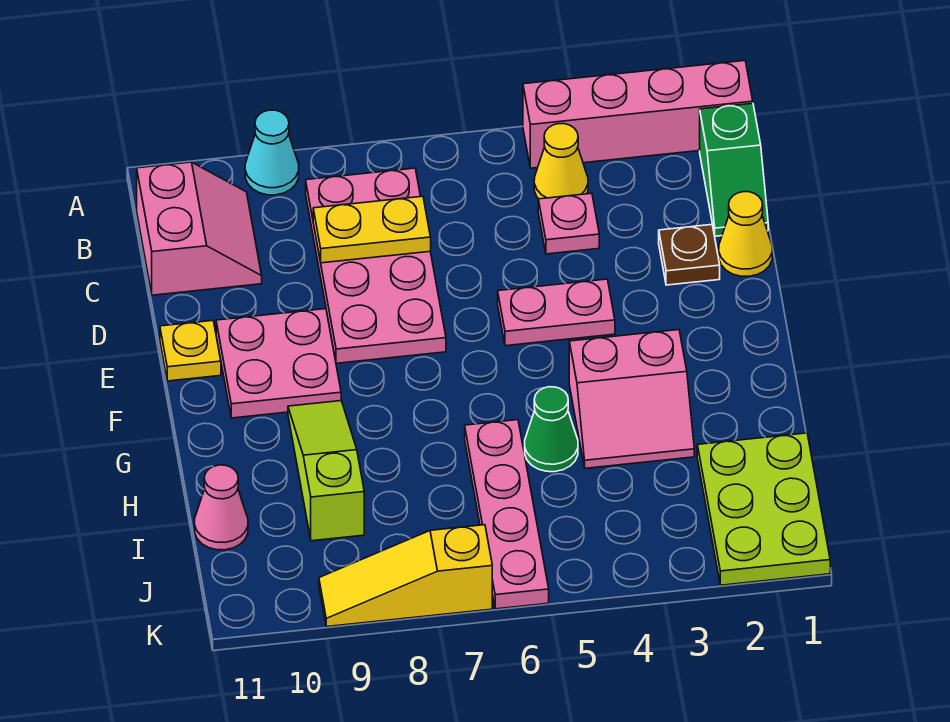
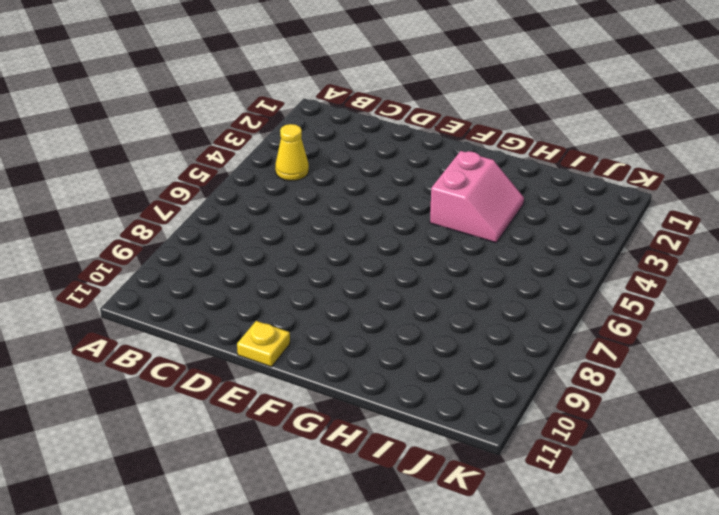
none -> pink brick A1:A4 level 1
none -> cyan cone A9 level 1
none -> green slope B1:C1 level 1 top B

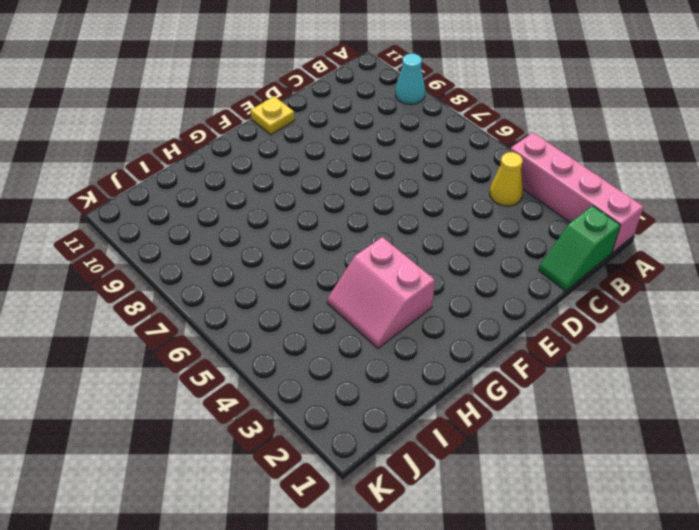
none -> pink plate B7:E8 level 1
none -> pink slope B10:C11 level 1 top 11
none -> pink plate C4 level 1

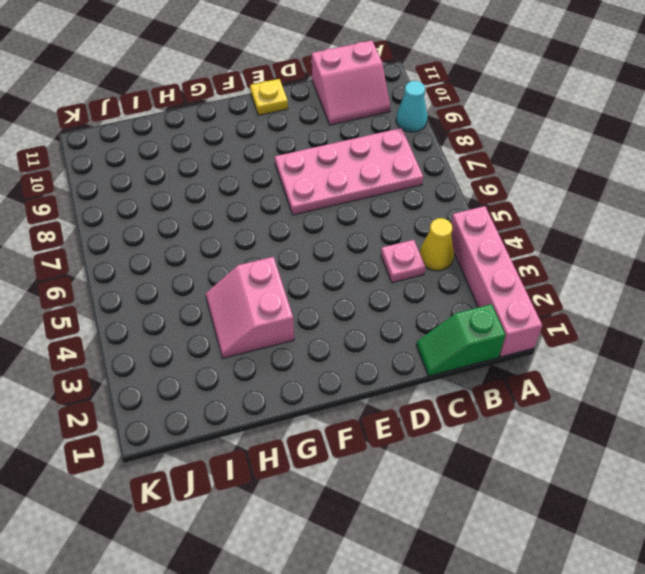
none -> yellow cone D1 level 1
none -> brown plate D2 level 1
none -> pink plate E4:E5 level 1

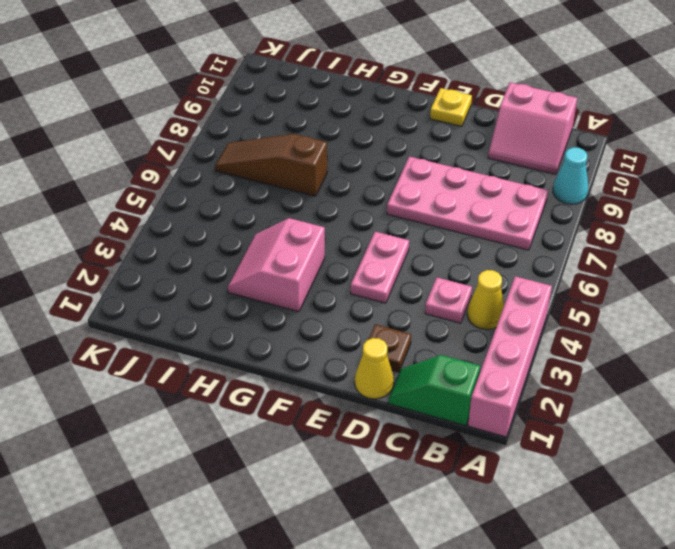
brown slope H7:J7 level 1 top H -> none
none -> pink plate E9:F10 level 1
none -> lime slope G9:I9 level 1 top I
none -> green cone H5 level 1

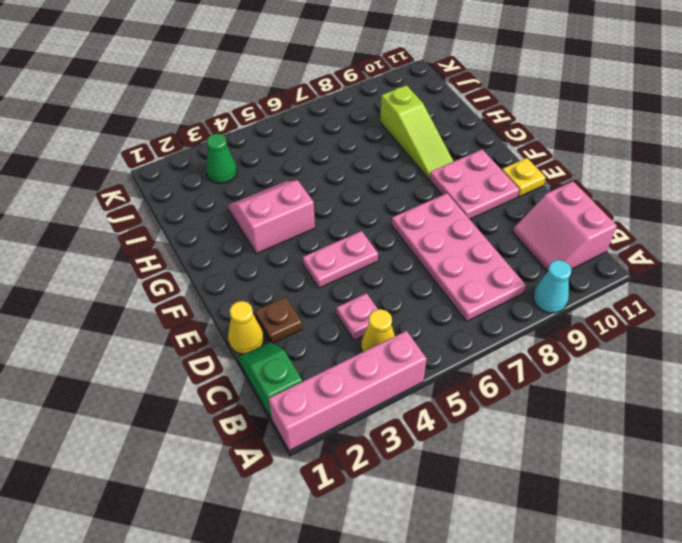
green cone J3 level 1 -> green cone H5 level 1
none -> pink plate H6:K6 level 1
none -> lime plate I1:K2 level 1
none -> pink cone I11 level 1

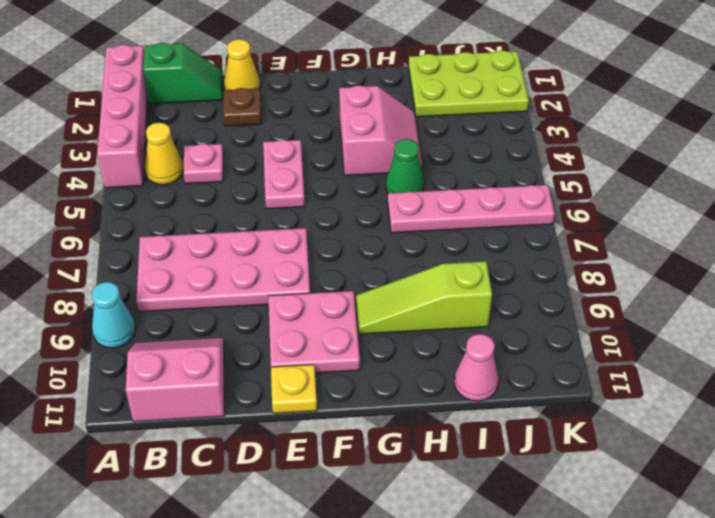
none -> yellow slope K7:K9 level 1 top 7
none -> yellow plate C7:C8 level 2

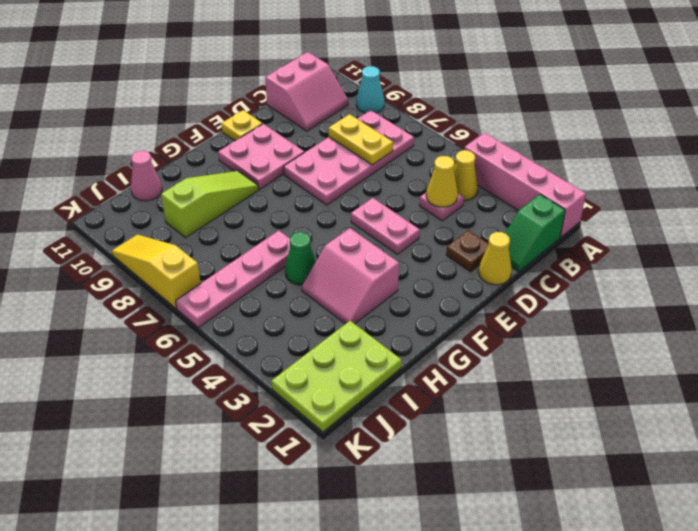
yellow cone C4 level 2 -> none

